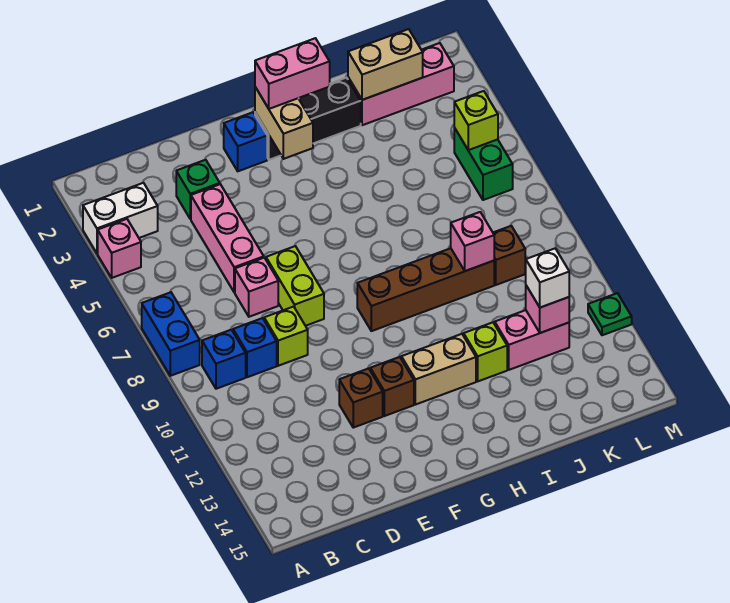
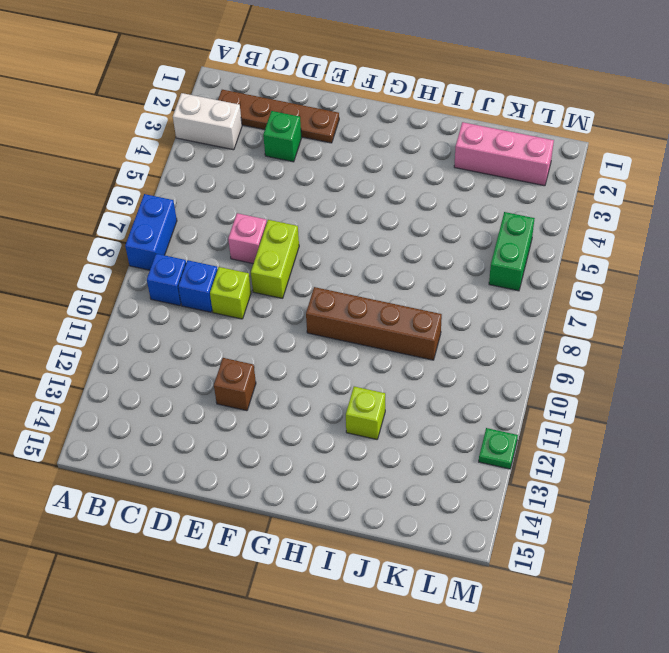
brown plate B2:E2 level 1 -> none
none -> pink brick A4 level 1
none -> pink brick D4:D6 level 1
none -> blue brick F2 level 1

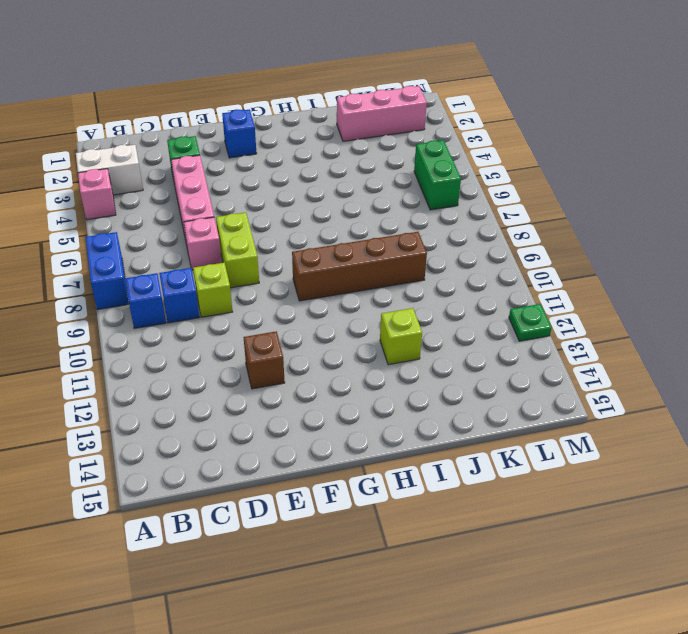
none -> brown brick F12 level 1
none -> black brick G2:I2 level 1
none -> tan brick G12:H12 level 1

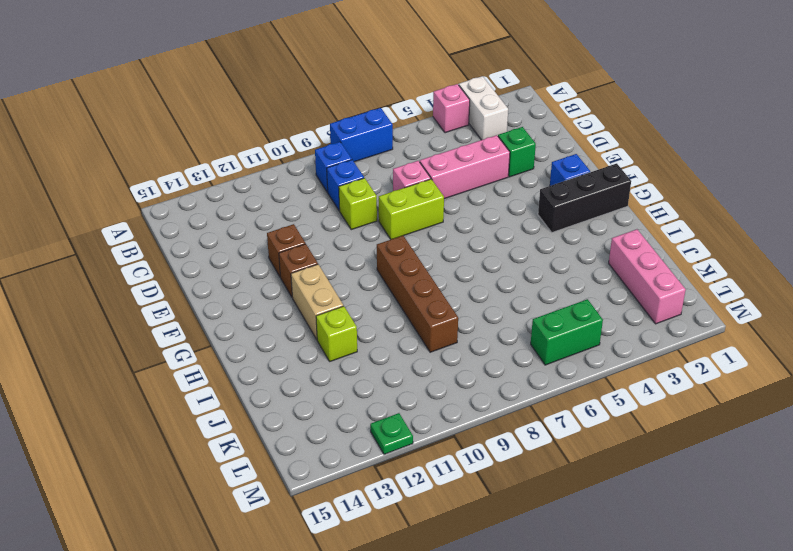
black brick G1:G3 level 1 -> black brick G2:I2 level 1
none -> pink brick J12:K12 level 1
none -> brown brick K9 level 1
none -> tan brick G2:G3 level 2

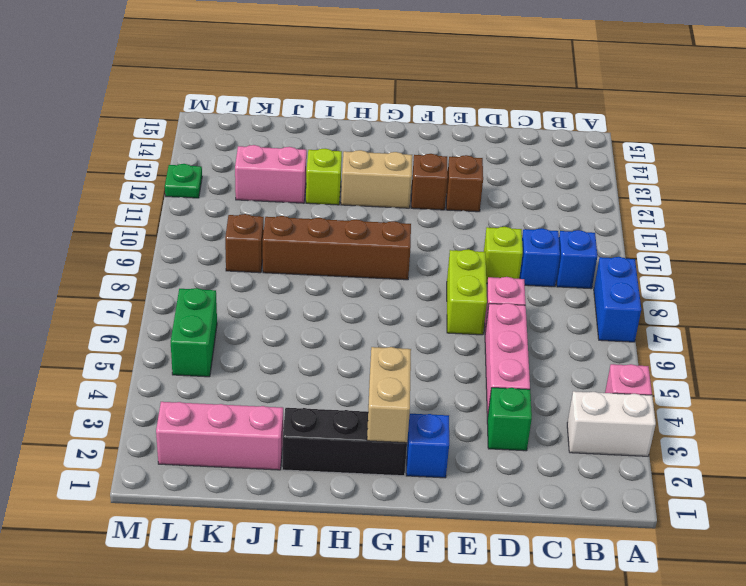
none -> tan brick J2:K2 level 2
none -> pink brick J9 level 2
none -> pink brick K12 level 2

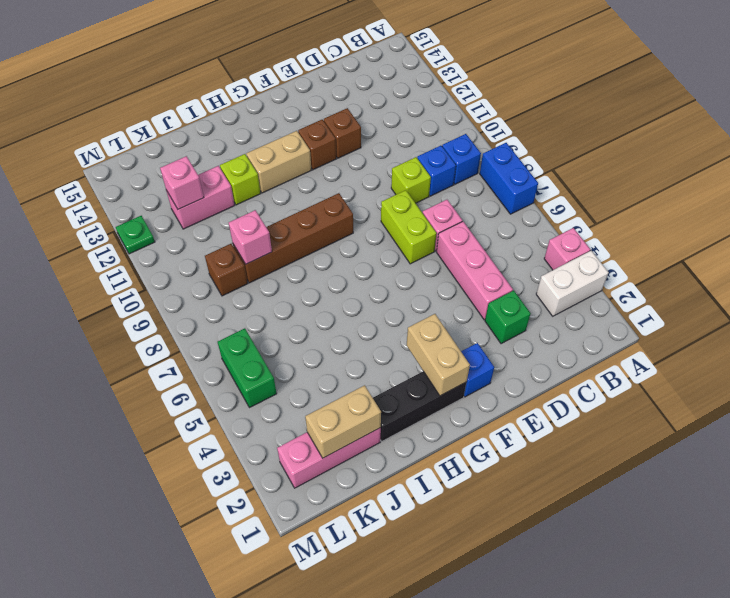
none -> lime brick L5 level 2
none -> pink brick G2:H2 level 3
none -> white brick K12 level 3

